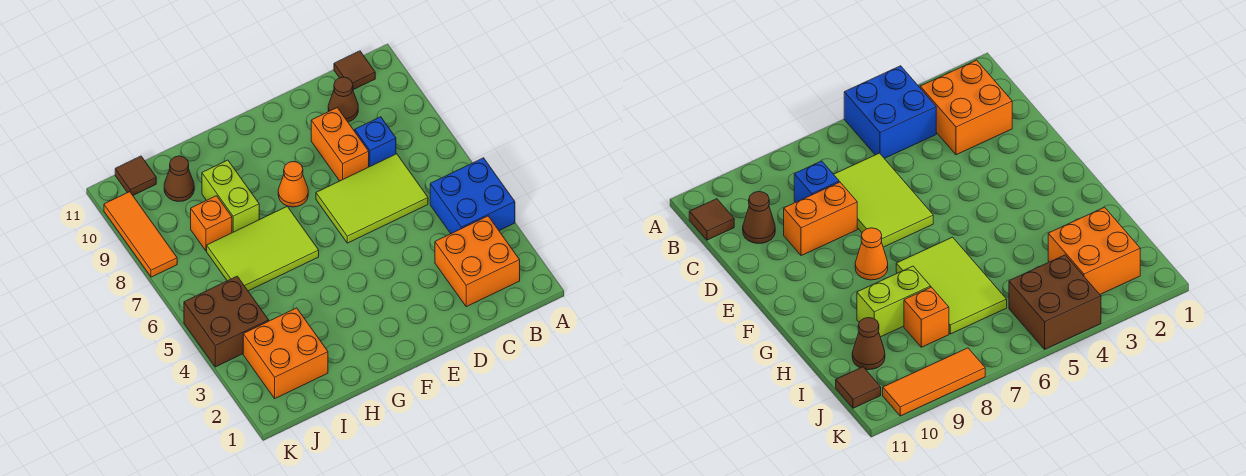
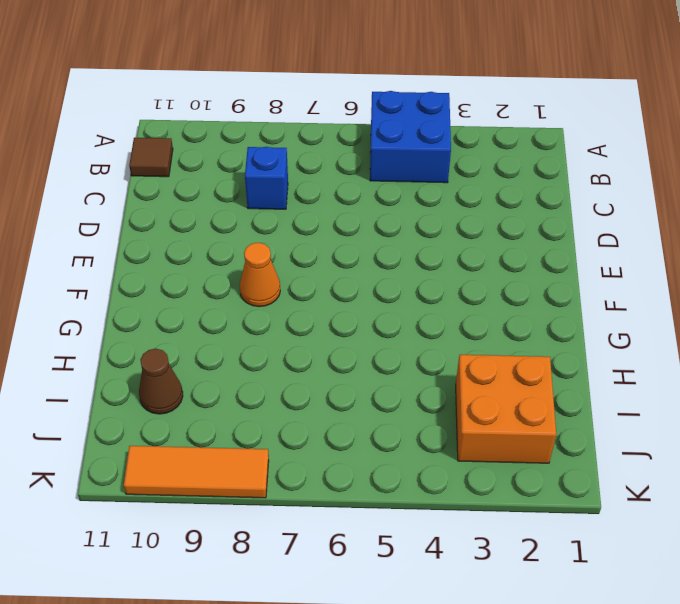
none -> orange brick B2:C3 level 1
none -> lime tile C6:E7 level 1
none -> brown cone C10 level 1

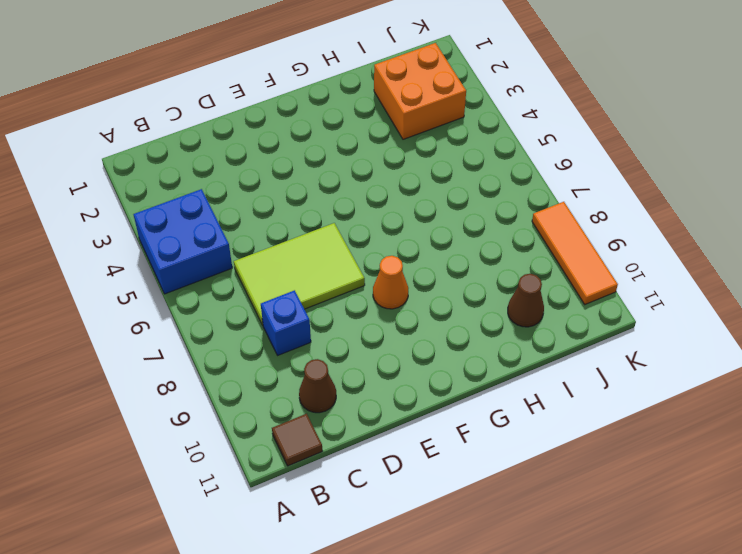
none -> orange brick B2:C3 level 1
none -> orange brick D8:D9 level 1
none -> lime tile G6:I7 level 1

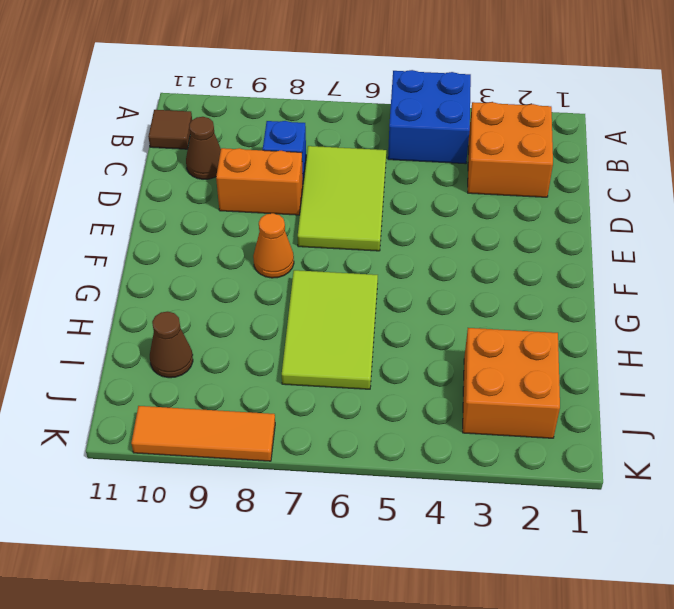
none -> lime brick H8:H9 level 1
none -> orange brick I8 level 1
none -> brown brick J4:K5 level 1

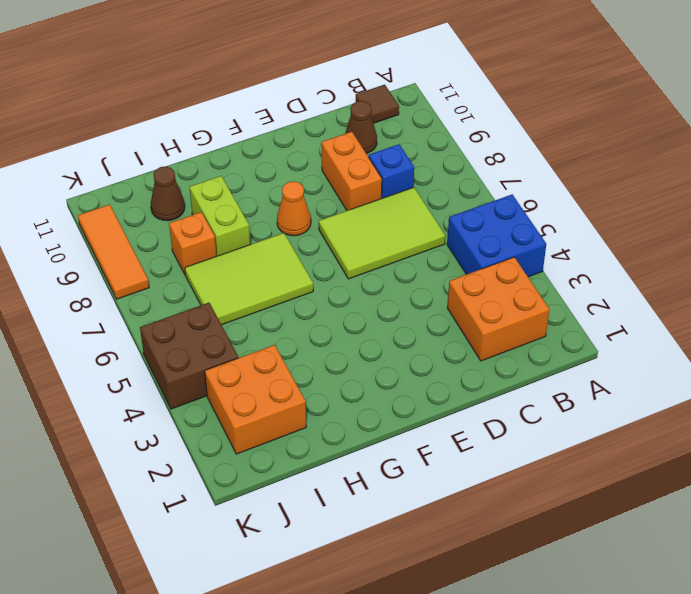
none -> brown tile J11 level 1

